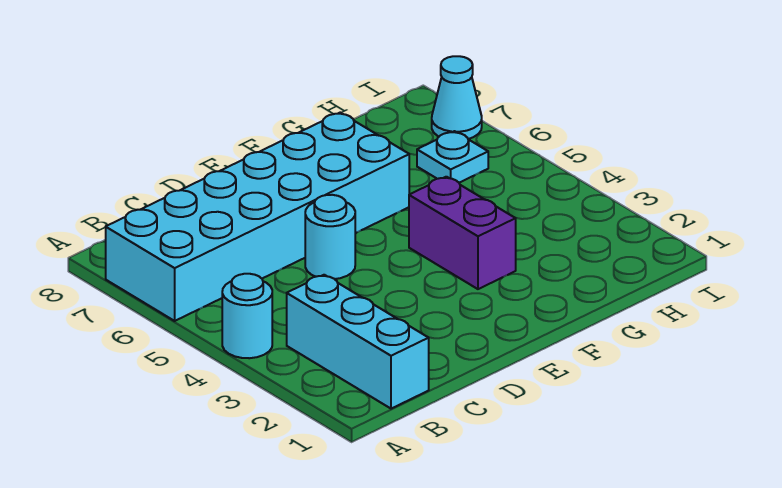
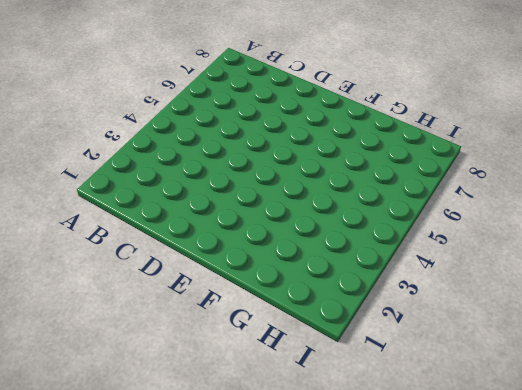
none -> cyan round brick A4 level 1
none -> cyan brick A6:F7 level 1

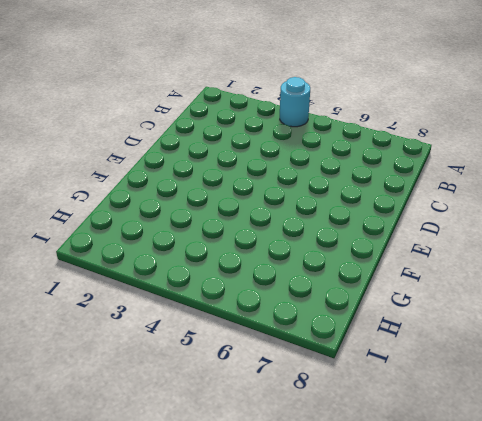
none -> cyan brick A6:F7 level 1
none -> cyan brick B1:B3 level 1

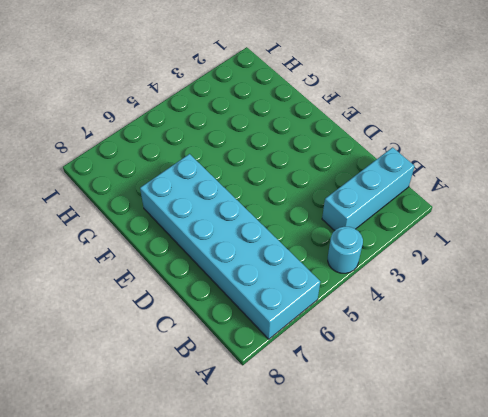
none -> cyan round brick D5 level 1
none -> purple brick F3:F4 level 1

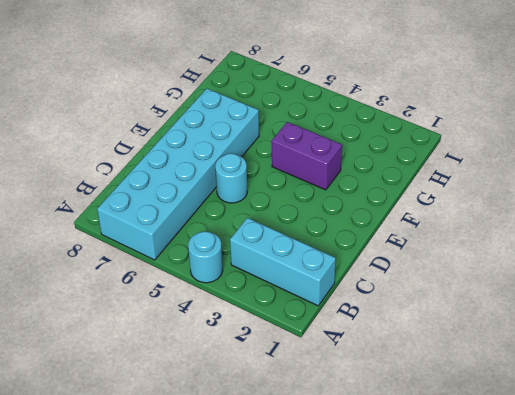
none -> cyan plate H6 level 1
none -> cyan cone I7 level 1

